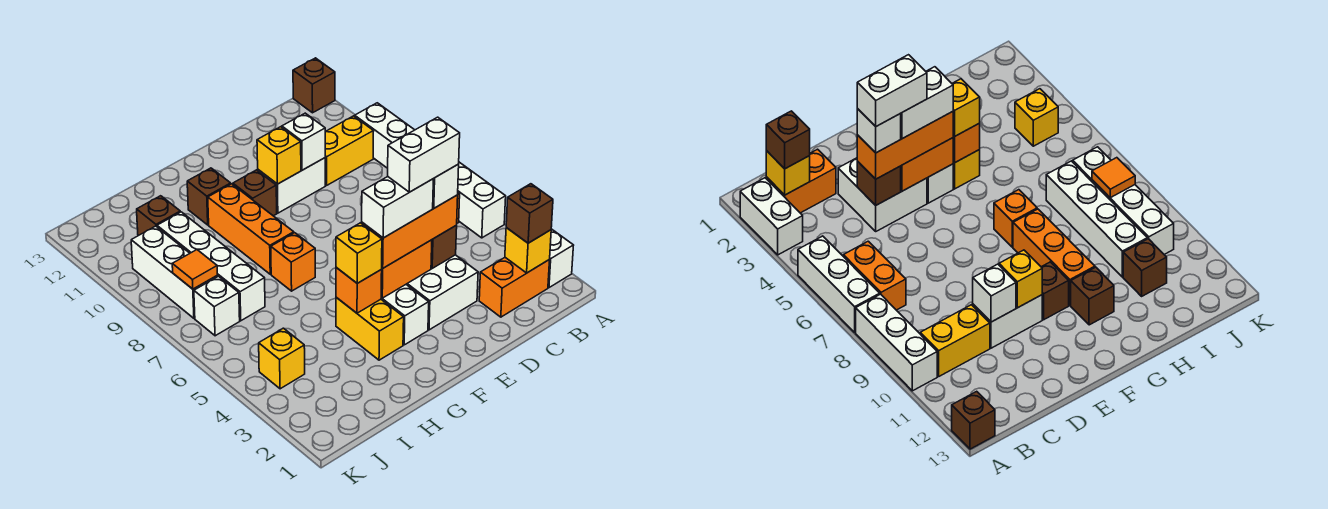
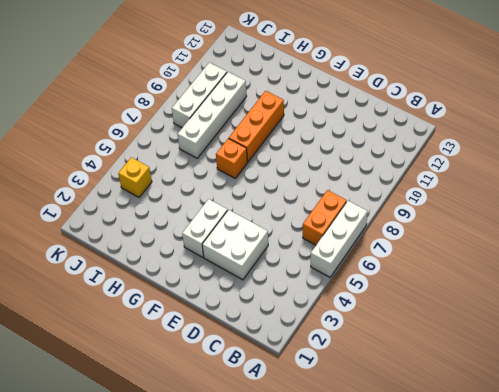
none -> white brick A2:A3 level 1
none -> white brick A8:A10 level 1
none -> brown brick A13 level 1
none -> orange brick B2:C2 level 1

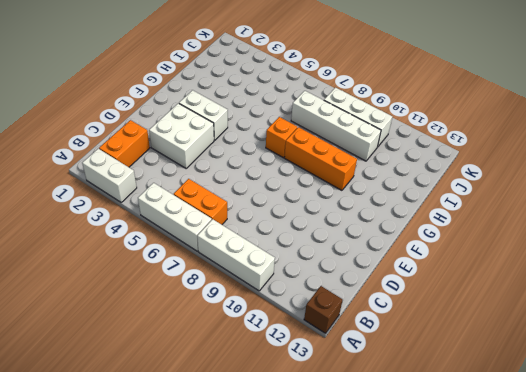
none -> yellow brick B10:C10 level 1
none -> white brick D10:E10 level 1
none -> brown brick F10 level 1
none -> yellow brick G3:G4 level 1

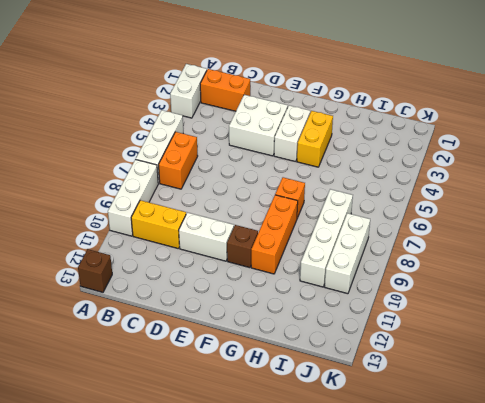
none -> brown brick G11 level 1
none -> brown brick I11 level 1
none -> yellow brick J4 level 1
none -> white brick J7 level 1

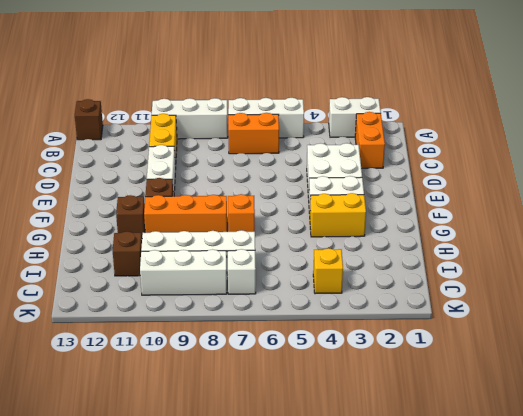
none -> yellow brick B2 level 2
none -> brown brick D4 level 2
none -> white brick D10 level 2
none -> orange brick E4:F4 level 2

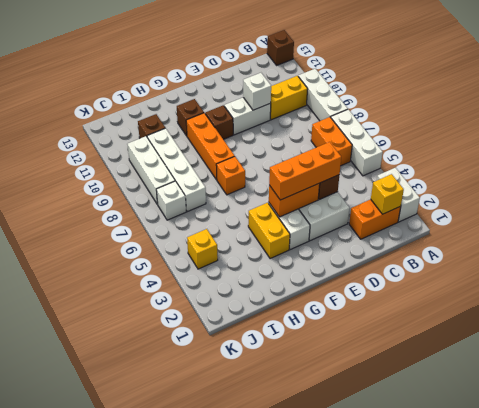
none -> yellow brick E10 level 2
none -> orange brick G4 level 2
none -> orange tile J8 level 2
none -> brown brick B2 level 3

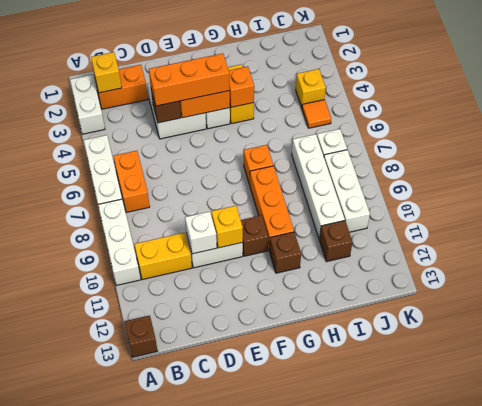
orange tile J5 level 1 -> orange tile J8 level 2
none -> brown brick B2 level 3
none -> yellow brick G4 level 3
none -> white brick D4 level 4
none -> white brick E4:F4 level 4

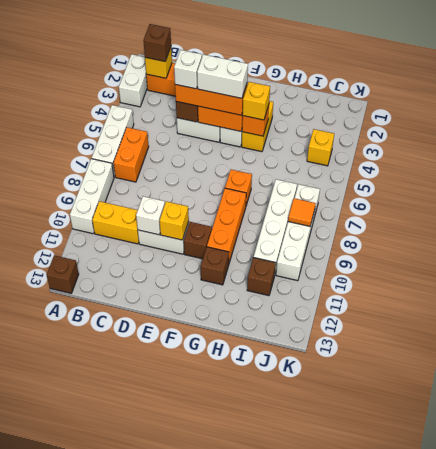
none -> white brick D4:E4 level 5

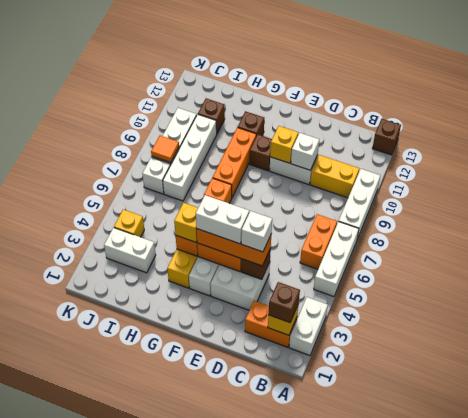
white brick I3:J3 level 1 -> white brick D4:E4 level 5

